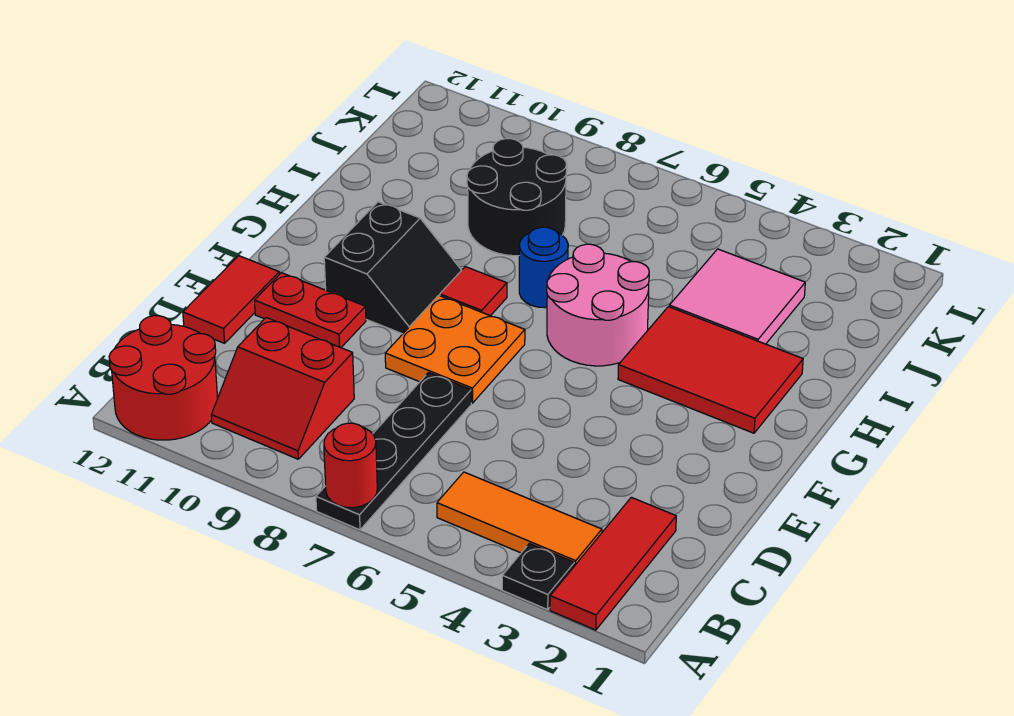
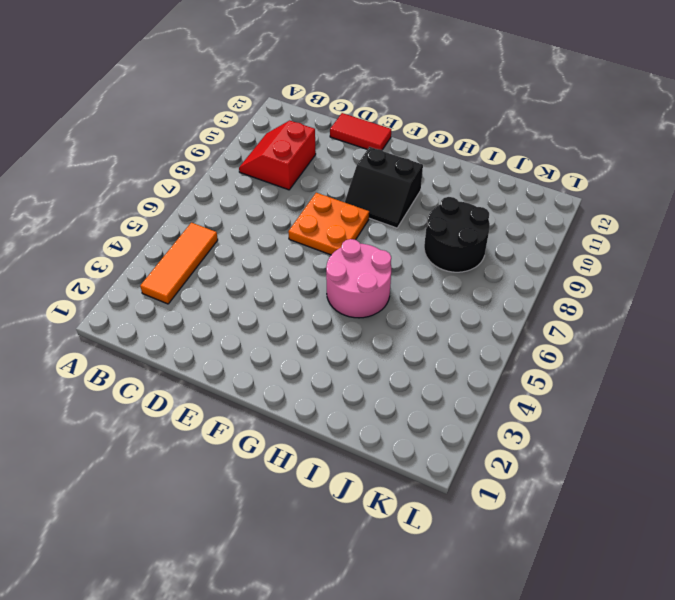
none -> red tile A2:C2 level 1
none -> black plate A3 level 1
none -> black plate A7:D7 level 1

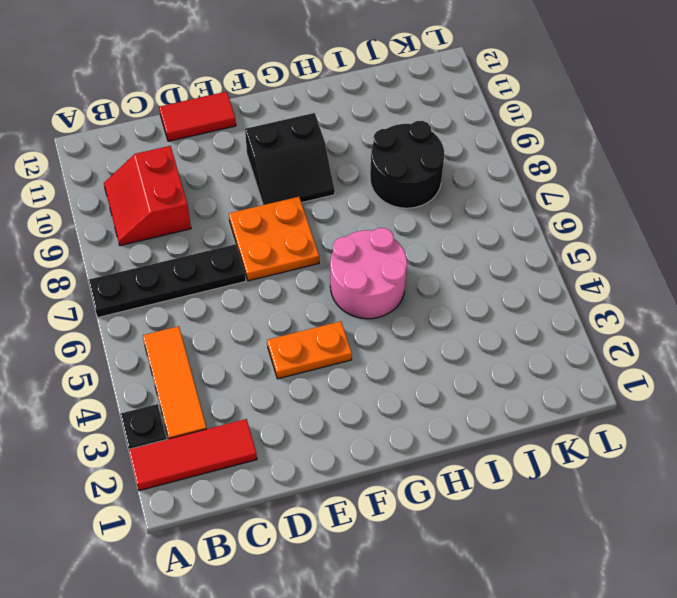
orange plate E4:F4 level 1 -> none
none -> red round brick A11:B12 level 1
none -> red plate E10:E11 level 1
none -> red tile G2:H4 level 1

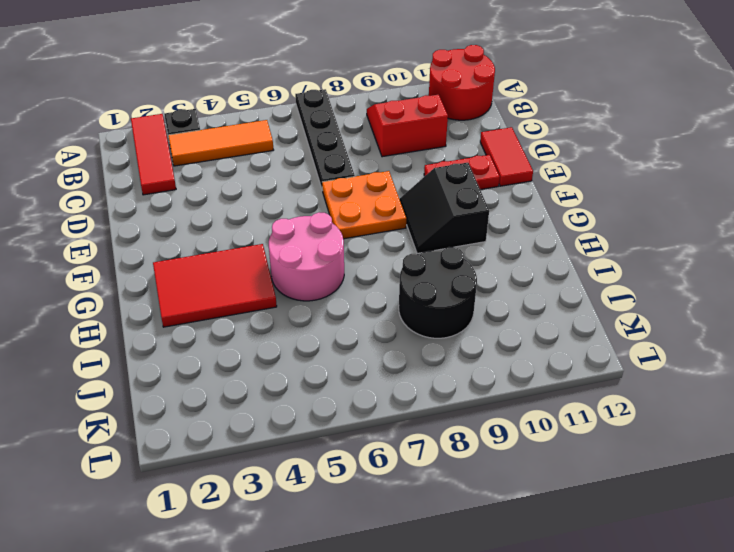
none -> red tile G8 level 1
none -> blue round brick H7 level 1
none -> pink tile I3:J4 level 1

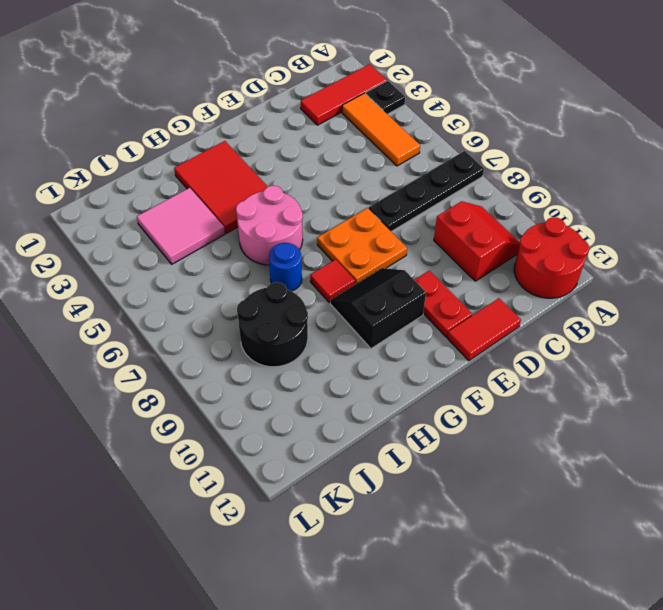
none -> red round brick A7 level 2

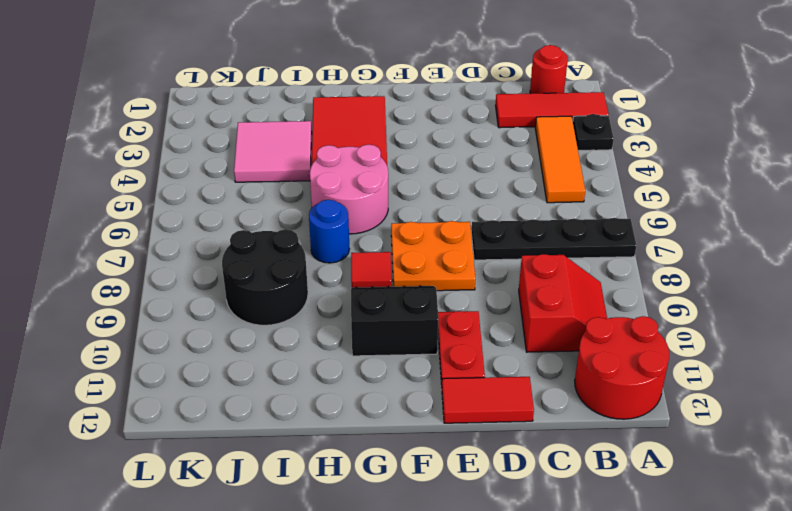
red round brick B1 level 1 -> red round brick A7 level 2

